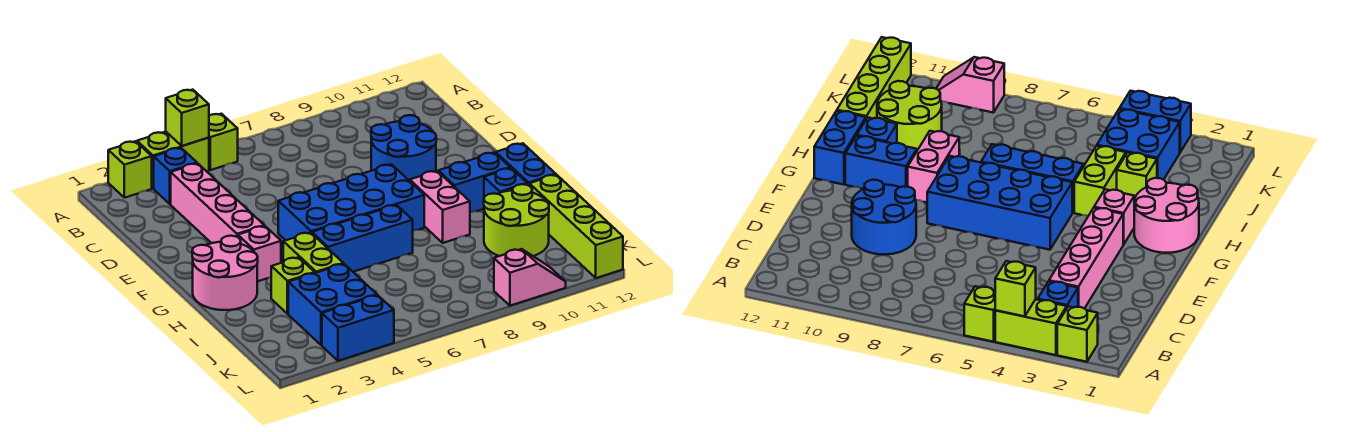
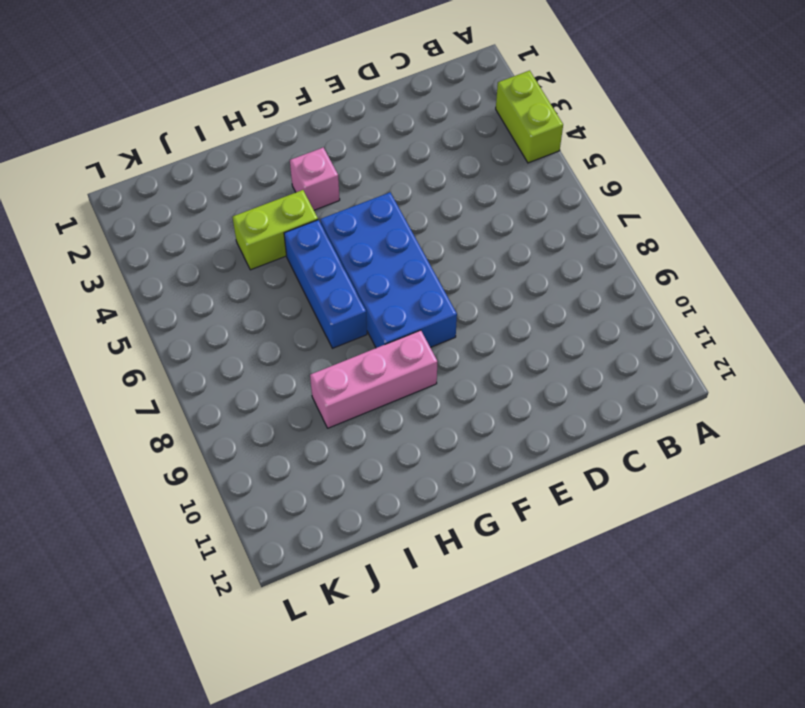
pink brick G9:I9 level 1 -> pink brick G9:H9 level 1
none -> lime brick A2 level 1
none -> lime brick A5 level 1
none -> blue brick B3 level 1

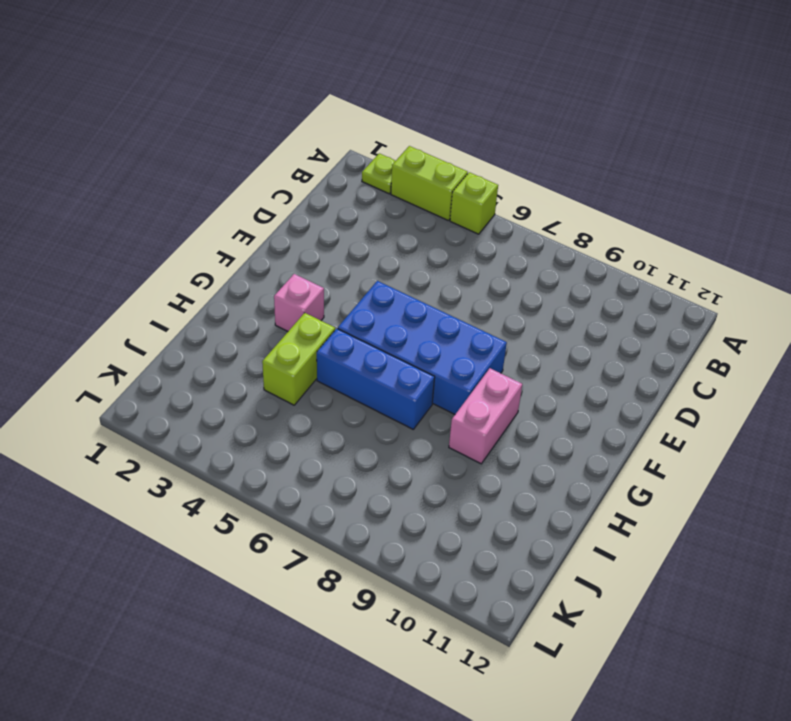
lime plate A2 level 1 -> lime brick A2 level 1
none -> blue brick B3 level 1
none -> pink brick C3:F3 level 1
none -> blue round brick D9:E10 level 1

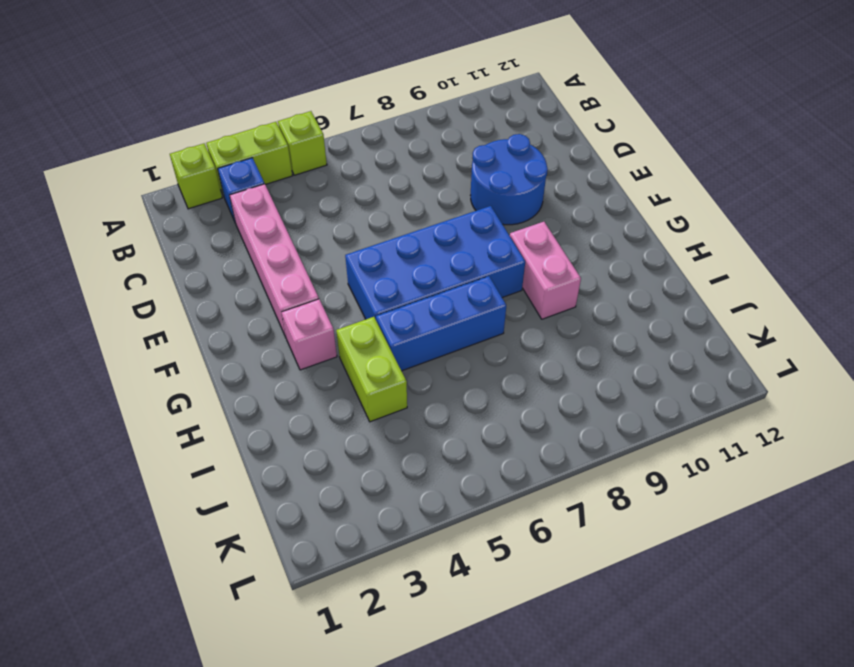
none -> pink round brick G1:H2 level 1
none -> blue brick G10:G11 level 1
none -> blue brick G12:H12 level 1

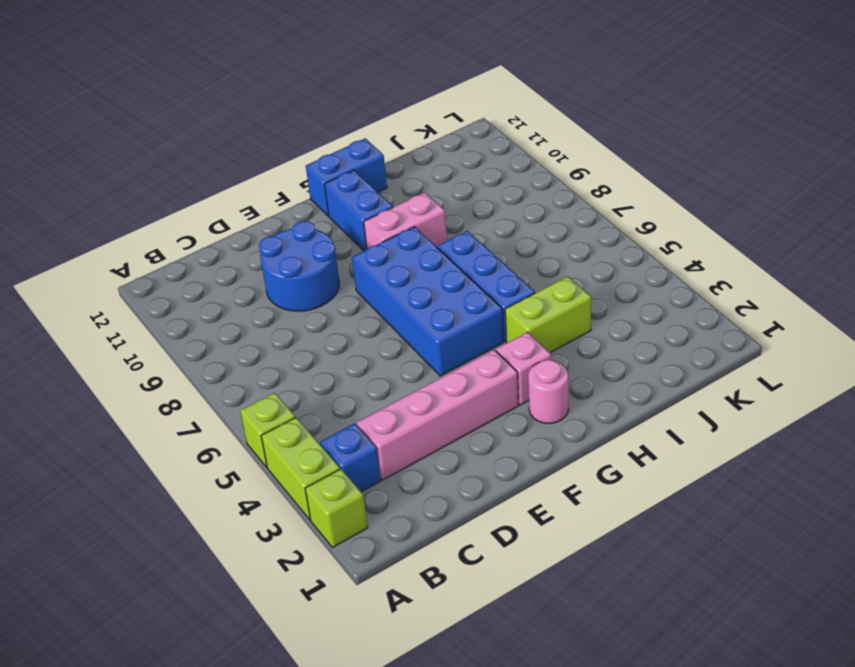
pink round brick G2 level 1 -> pink round brick G1:H2 level 1
none -> blue brick H11 level 1
none -> lime brick I3 level 1
none -> lime round brick I10:J11 level 1

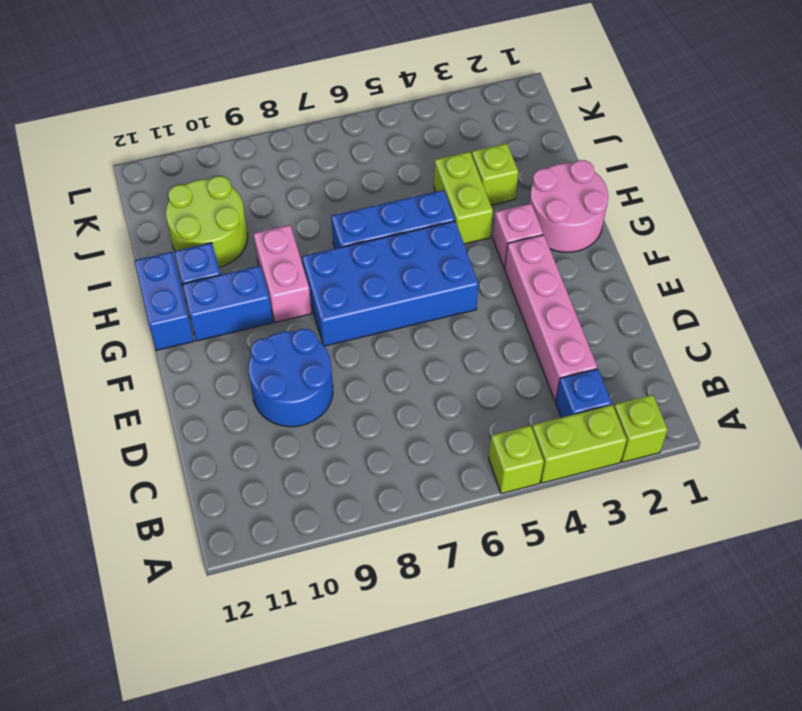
none -> lime brick I12:L12 level 1
none -> blue brick J3:K4 level 1
none -> blue brick L3:L4 level 1

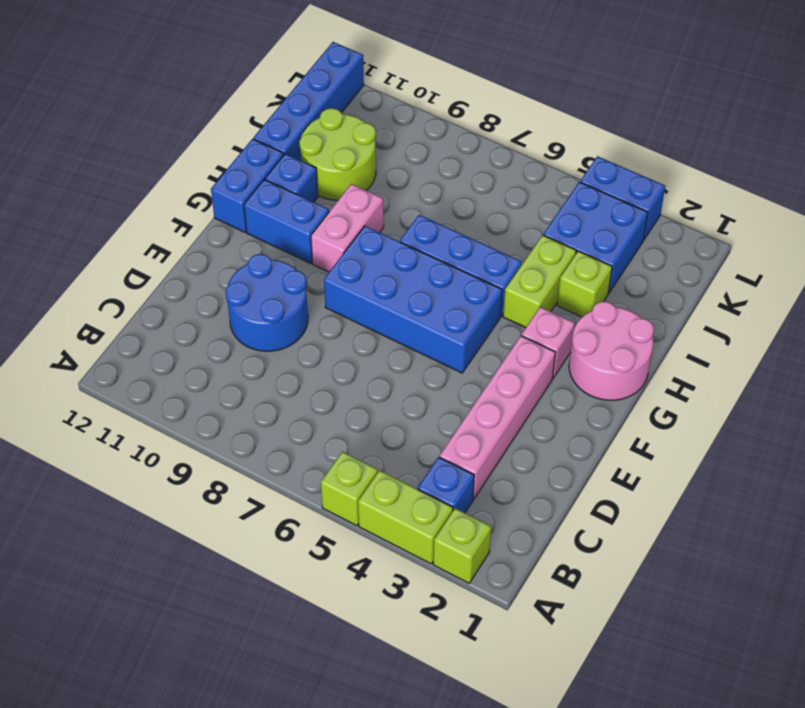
blue brick I12:L12 level 1 -> lime brick I12:L12 level 1
none -> pink slope L9:L10 level 1 top 9
none -> lime brick A4 level 2

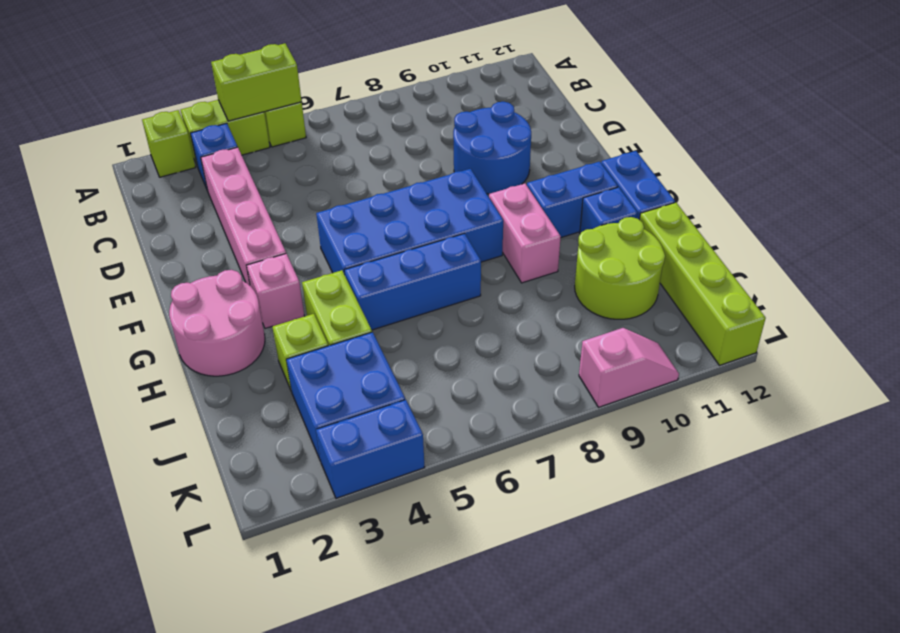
lime brick A4:A5 level 2 -> lime brick A4 level 2

